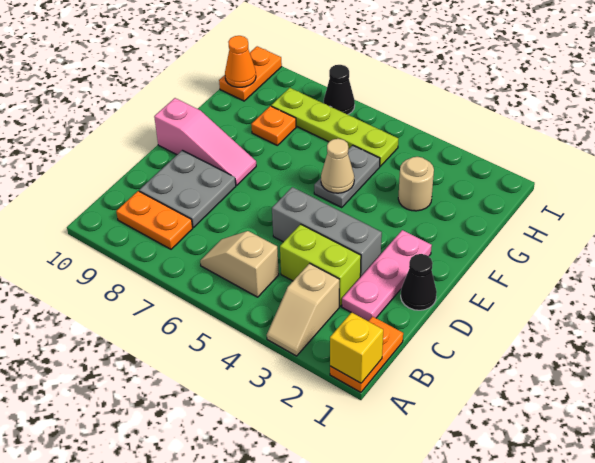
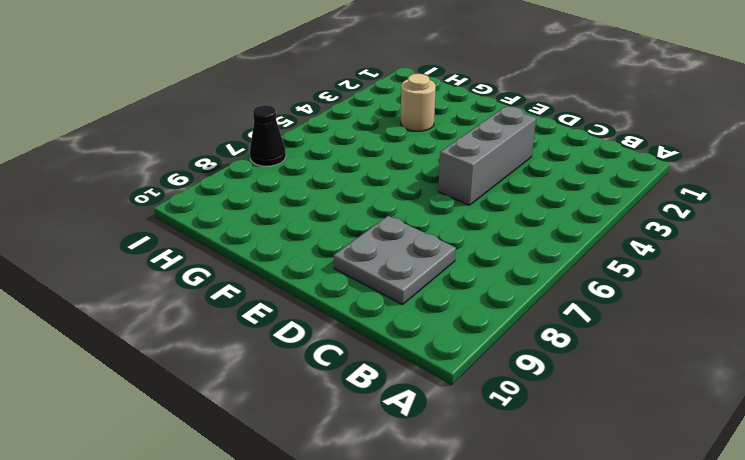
none -> orange plate A1:B1 level 1
none -> tan slope A3:B3 level 1 top B
none -> tan slope B5:B6 level 1 top 5

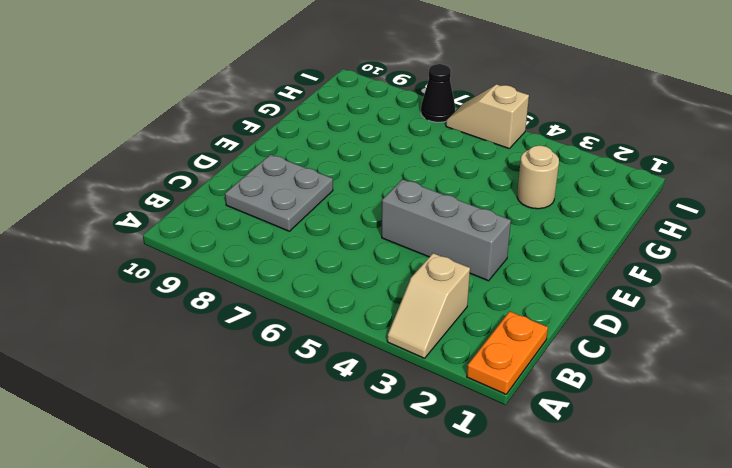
tan slope I5:I6 level 1 top 5 -> tan slope B5:B6 level 1 top 5
none -> orange plate B8:B9 level 1
none -> pink plate C2:E2 level 1
none -> lime brick C3:C4 level 1

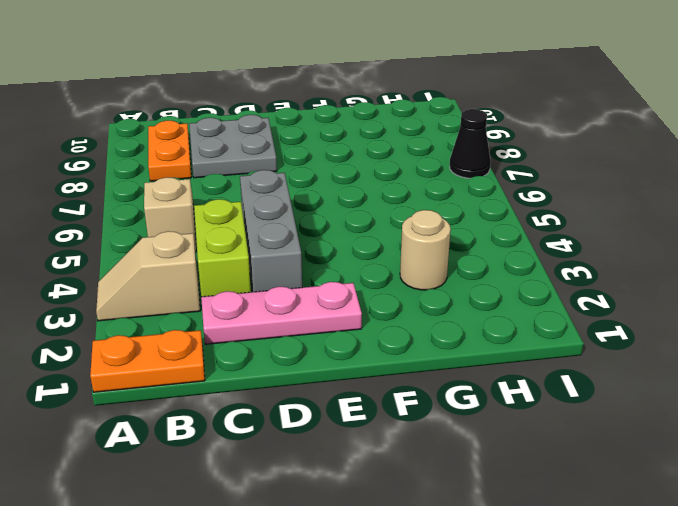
none -> black cone D1 level 1
none -> pink slope E8:E10 level 1 top 10
none -> grey plate F5:G5 level 1

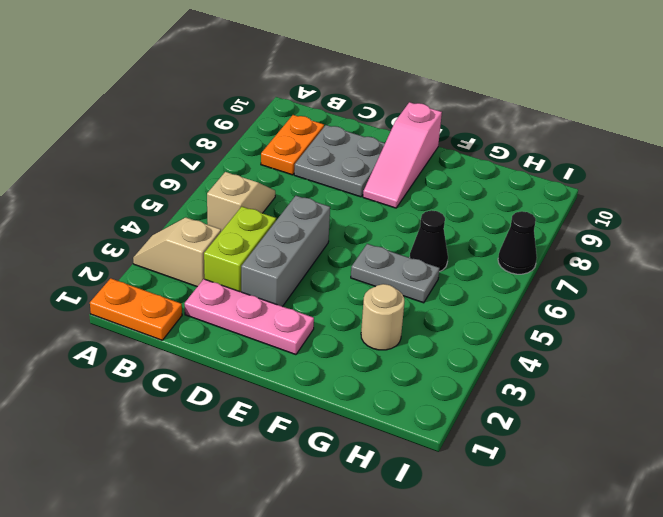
black cone G6 level 1 -> black cone D1 level 1
none -> orange plate G8 level 1
none -> lime plate H5:H8 level 1
none -> orange plate H10:I10 level 1

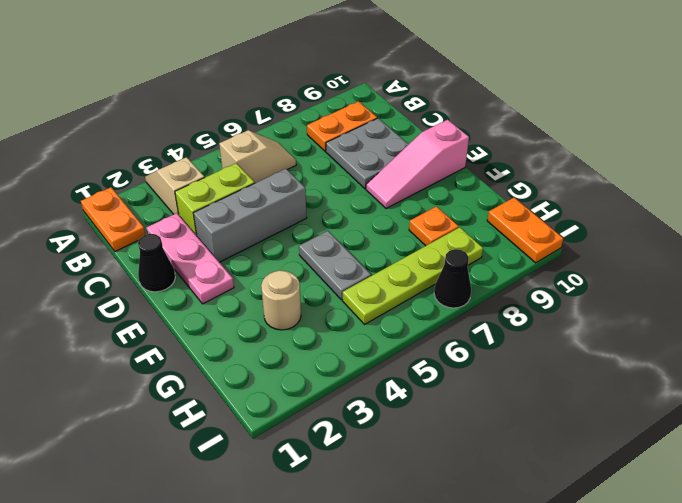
none -> yellow brick A1 level 2
none -> tan cone F5 level 2
none -> orange cone H10 level 2

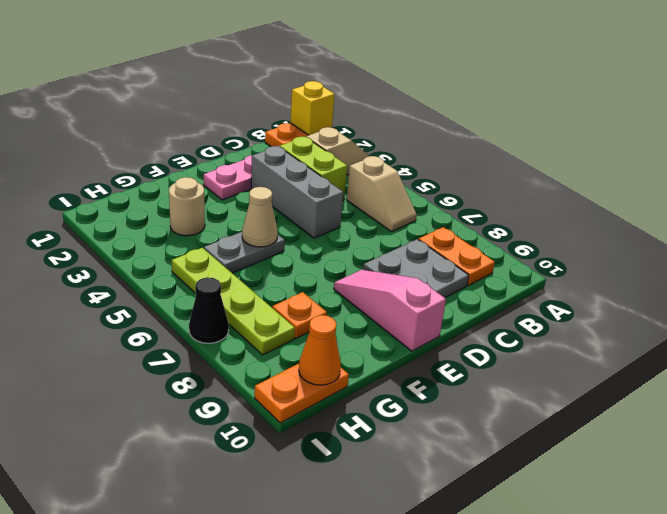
none -> black cone D1 level 1

